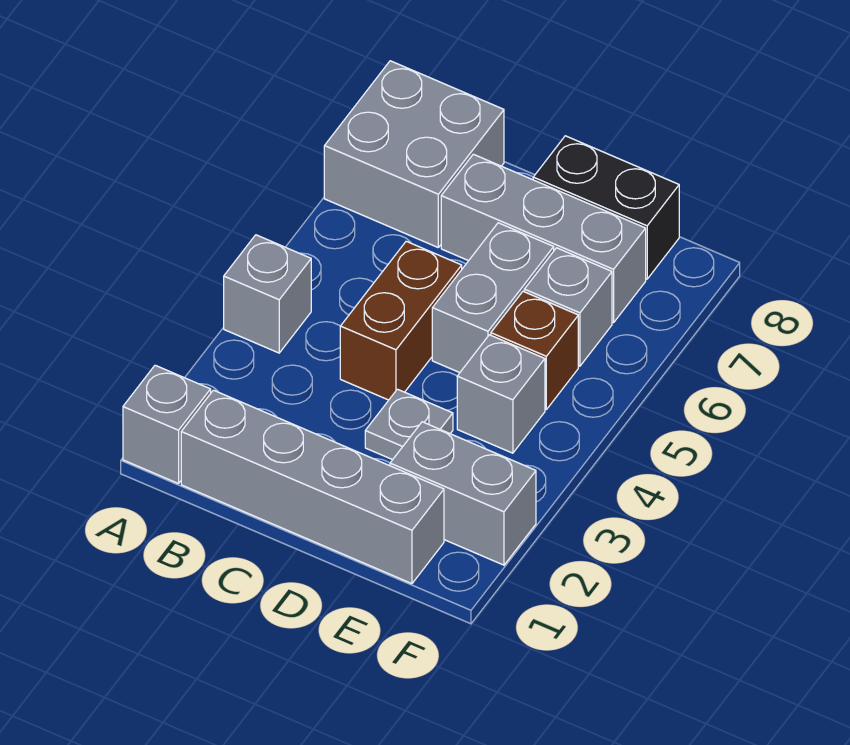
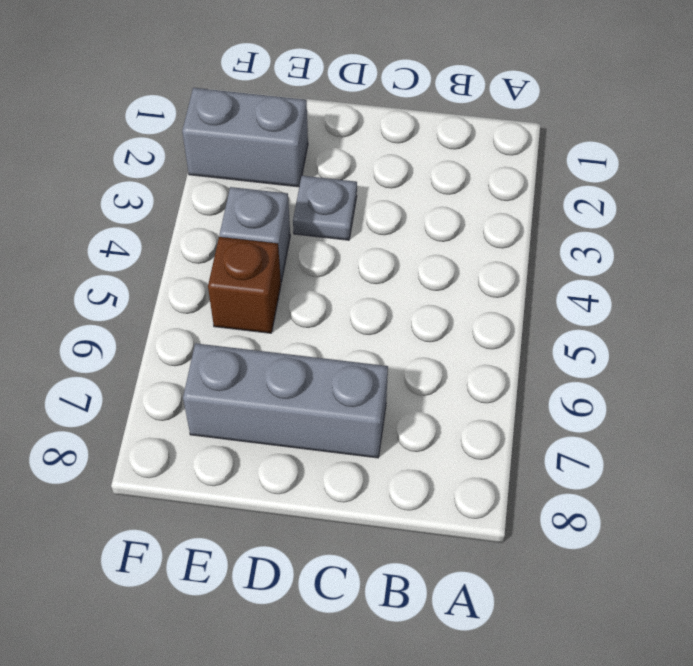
none -> grey brick A1 level 1
none -> grey brick A4 level 1
none -> grey brick A7:B8 level 1

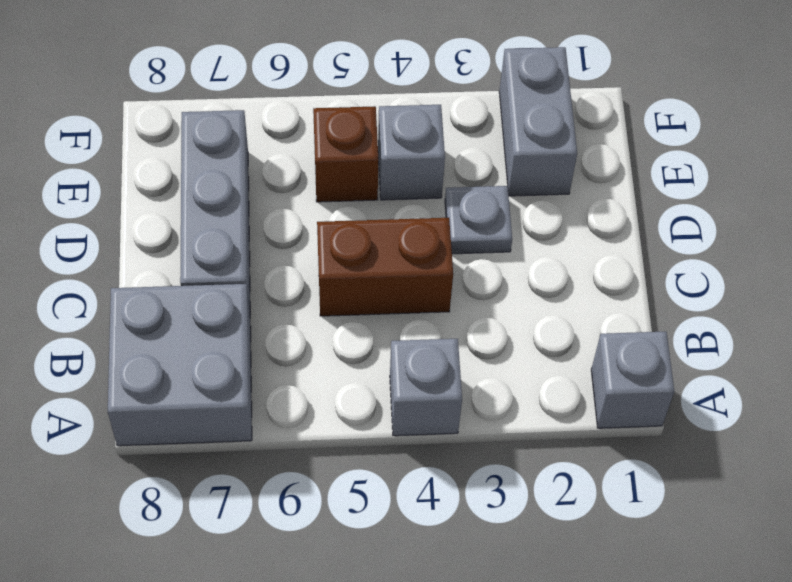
none -> grey brick B1:E1 level 1
none -> grey brick D5:D6 level 1
none -> black brick D8:E8 level 1

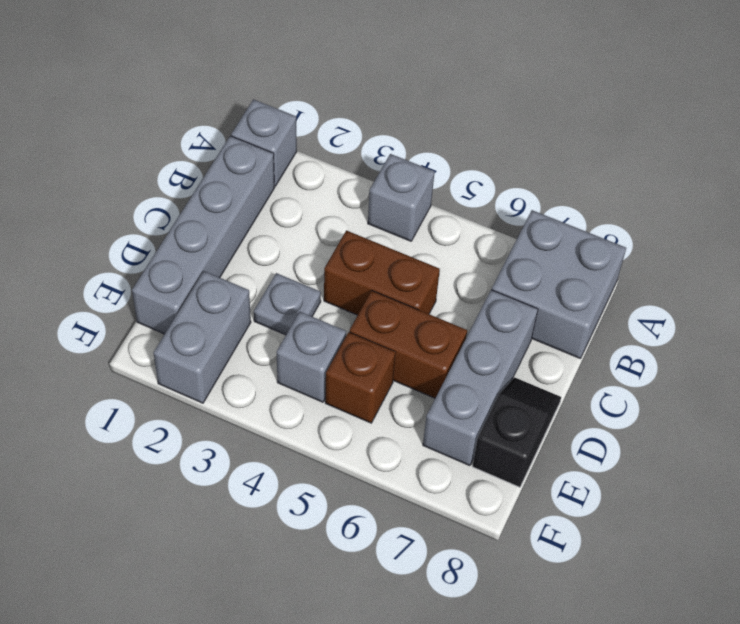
brown brick D5:D6 level 1 -> grey brick D5:D6 level 1
black slope D8:E8 level 1 top E -> black brick D8:E8 level 1
none -> grey brick E6 level 1

